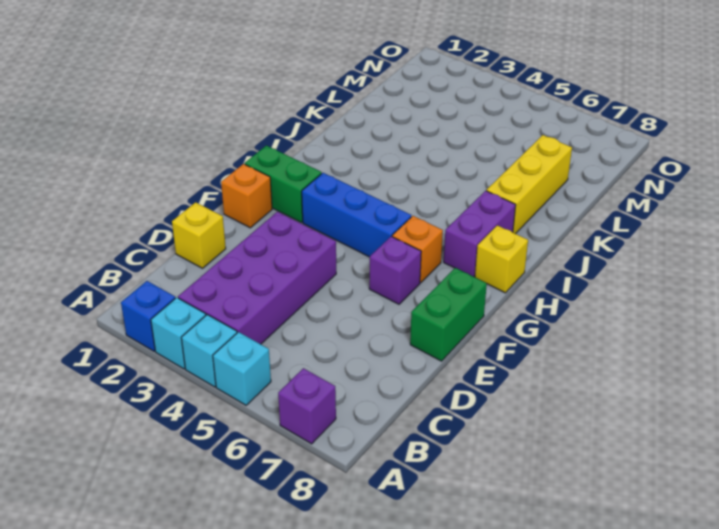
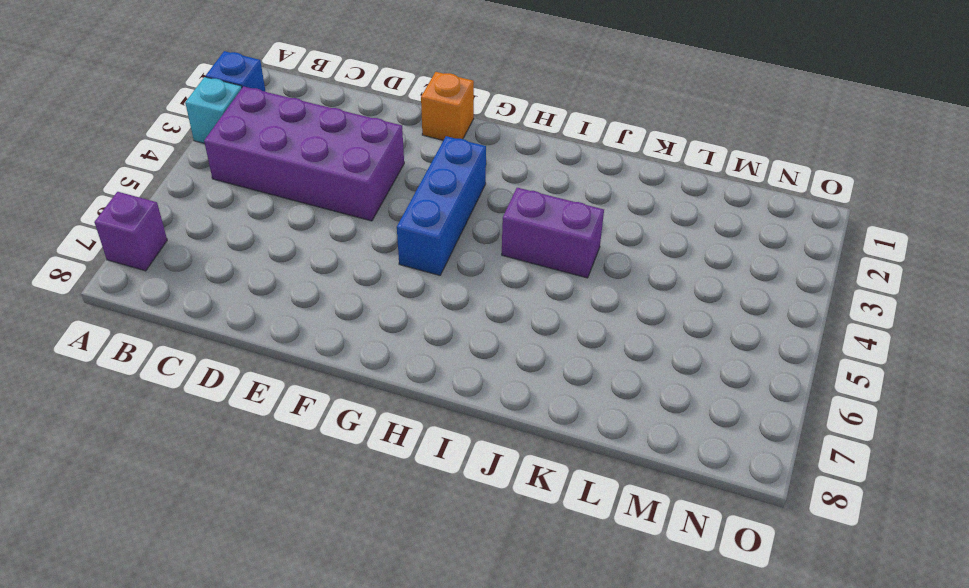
purple brick I4:J4 level 1 -> purple brick H7:I7 level 1
none -> cyan brick A4 level 1
none -> cyan brick A5 level 1
none -> yellow brick D1 level 1

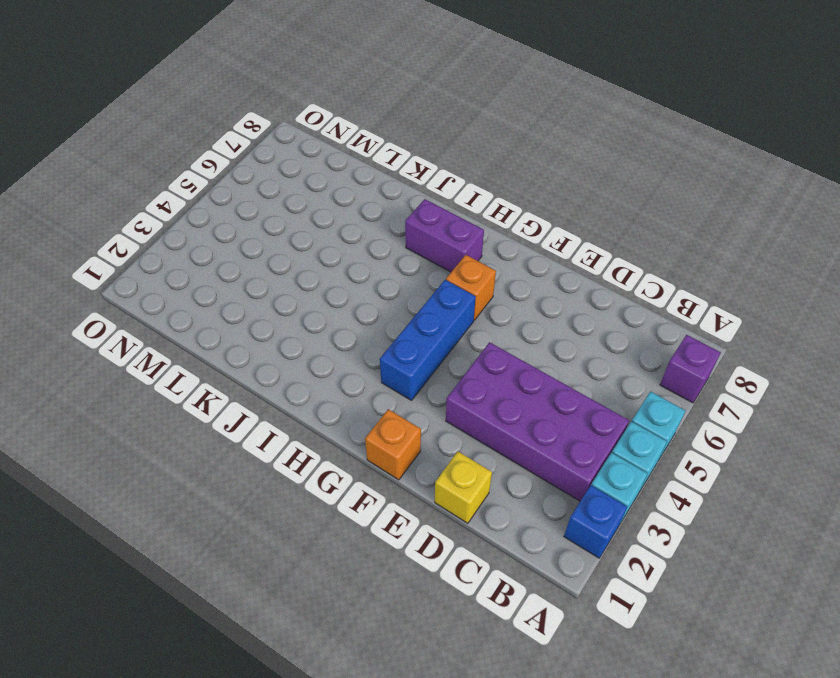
none -> green brick E8:F8 level 1
none -> purple brick F6 level 1
none -> green brick G1:G2 level 1

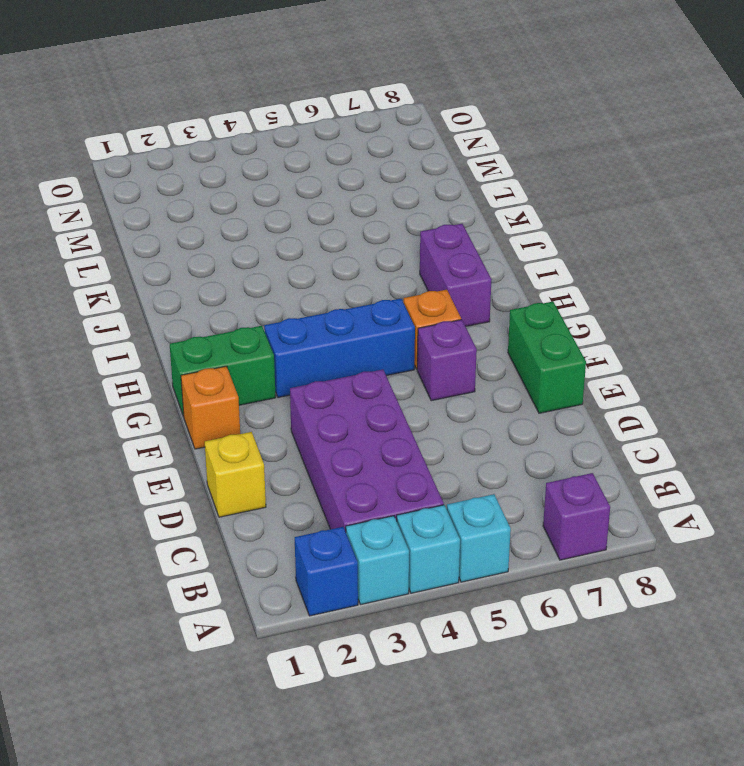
none -> yellow brick H8 level 1
none -> yellow brick J7:L7 level 1

